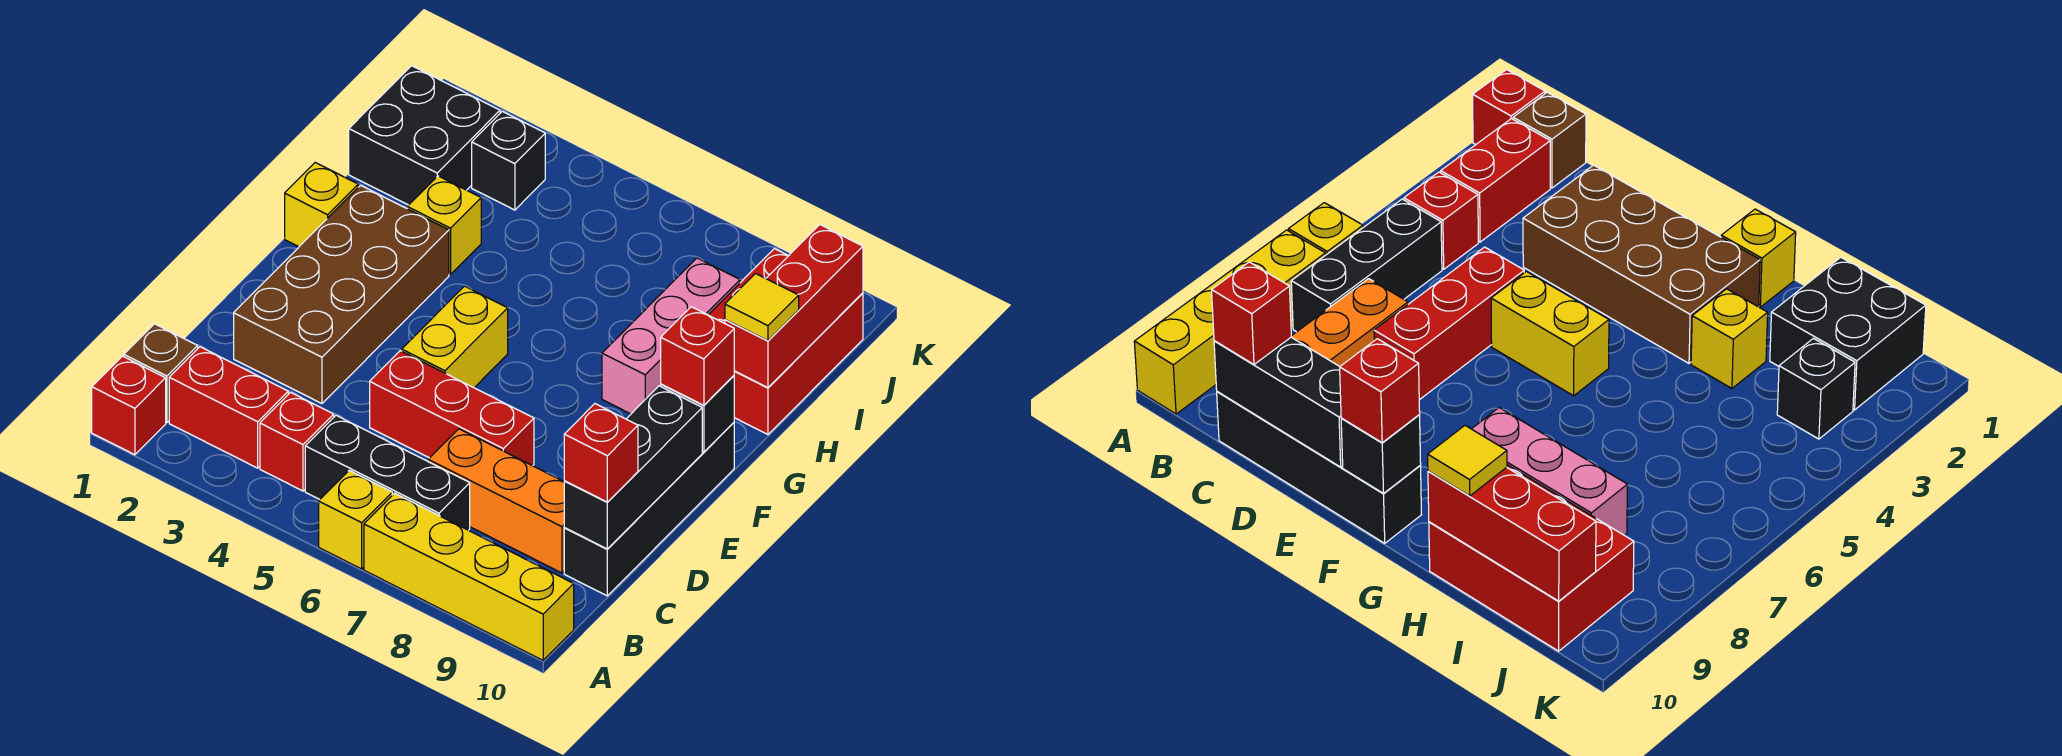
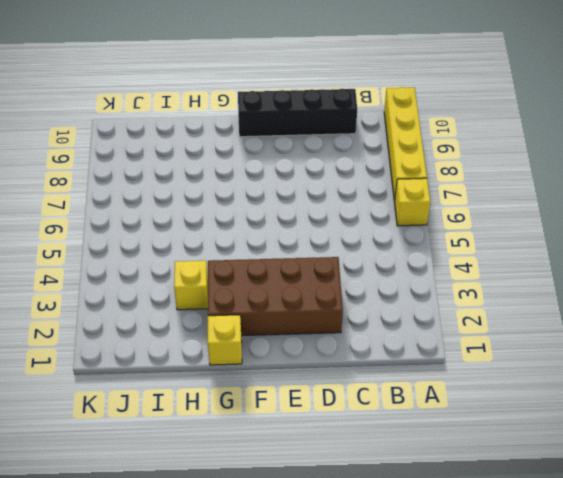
none -> red brick A1 level 1
none -> brown brick B1 level 1
none -> red brick B2:B3 level 1

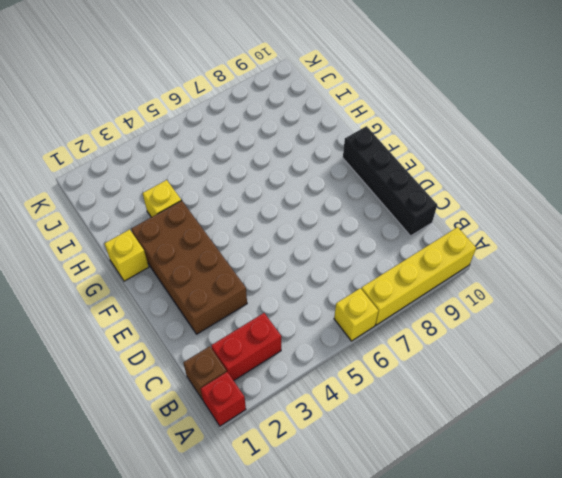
none -> red brick B4 level 1
none -> black brick B5:B7 level 1
none -> orange brick C7:C9 level 1

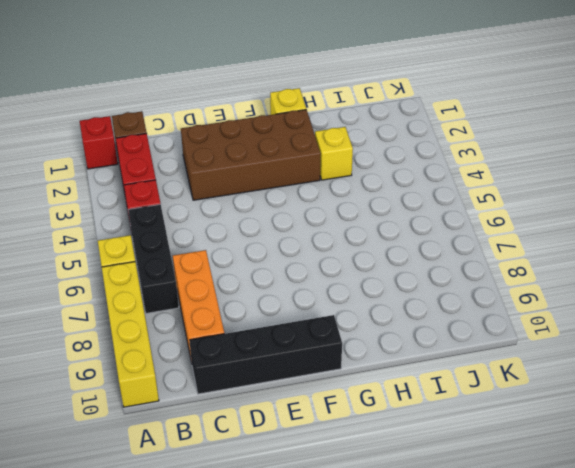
none -> red brick D5:D7 level 1
none -> yellow brick E5:F5 level 1
none -> pink brick G8:I8 level 1

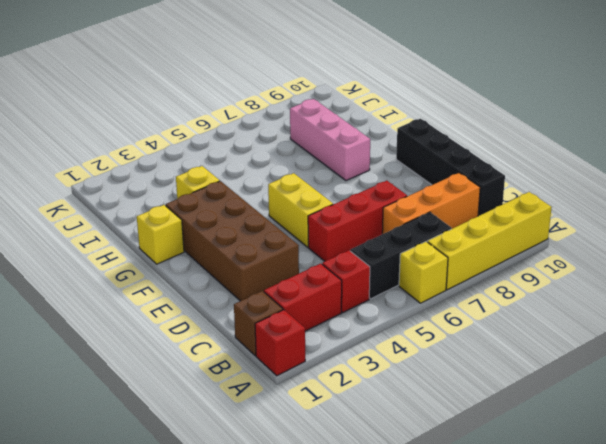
none -> red brick H9:J10 level 1
none -> black brick I1:J2 level 1
none -> black brick J3 level 1

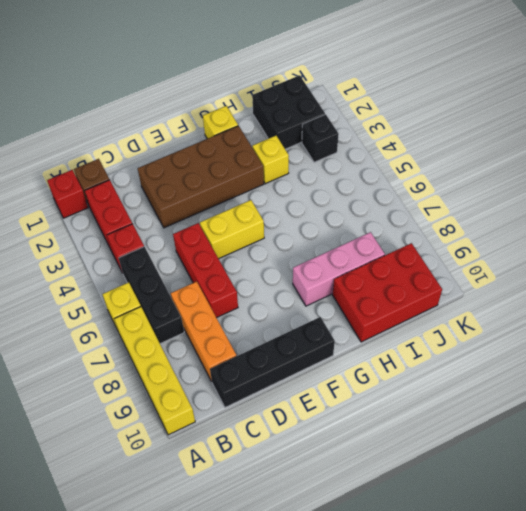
none -> black brick C10:E10 level 2
none -> black brick F10 level 2
none -> red brick H10:J10 level 2

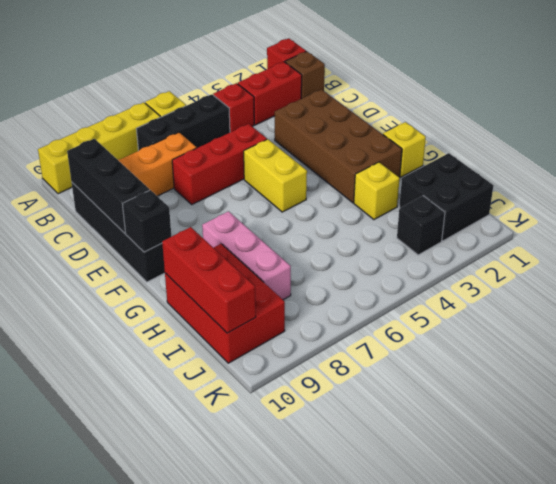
none -> red brick C10 level 3
none -> red brick F10 level 3
none -> yellow tile H10 level 3

